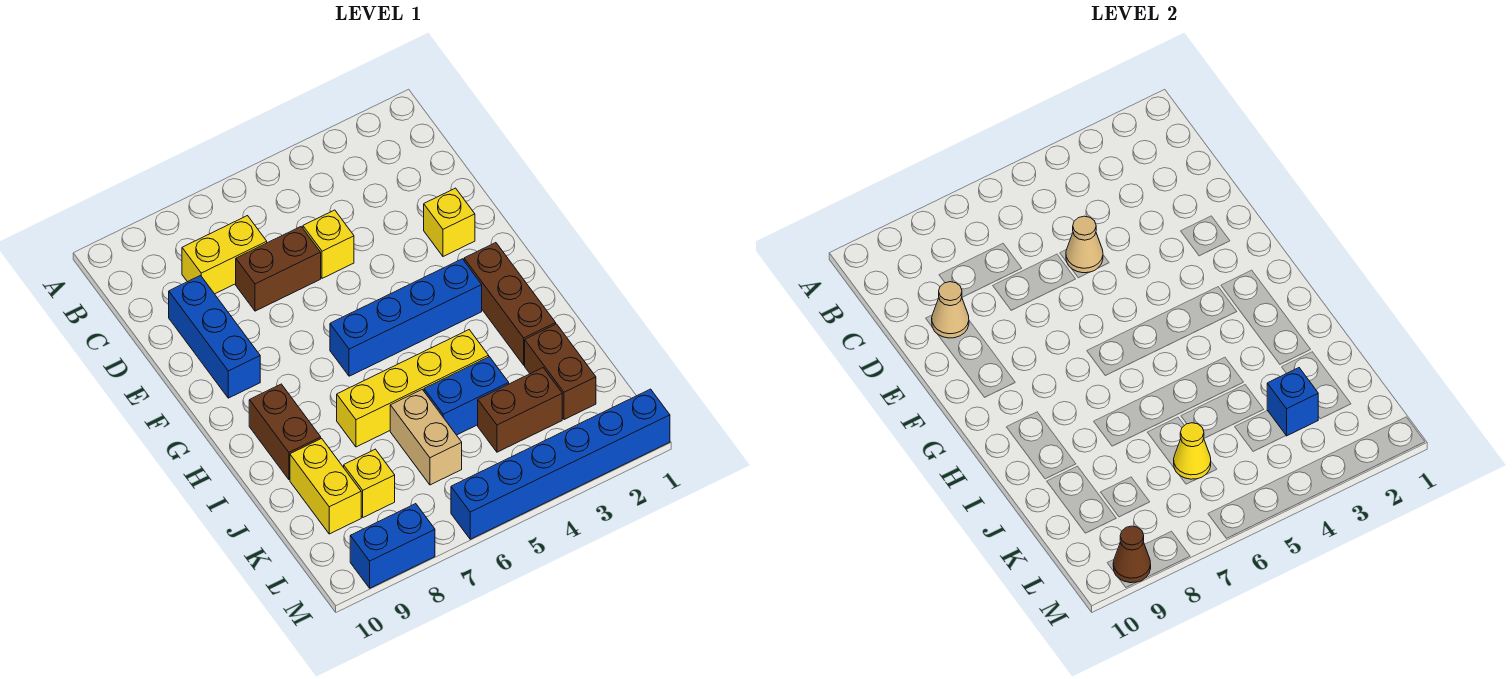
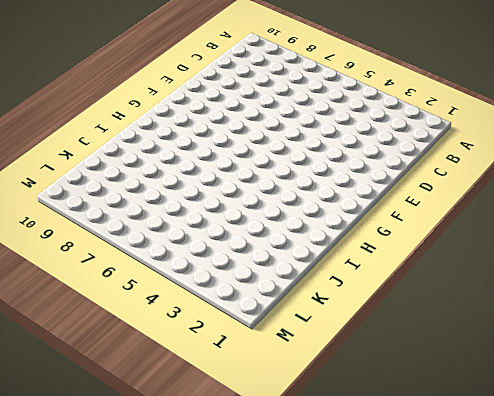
none -> yellow brick C7:C8 level 1
none -> yellow brick D5 level 1
none -> brown brick D6:D7 level 1

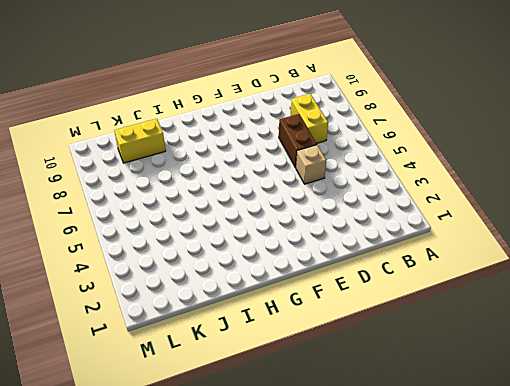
tan brick D5 level 1 -> yellow brick D5 level 1
none -> blue brick D9:F9 level 1
none -> yellow brick E2 level 1
none -> brown brick G2:I2 level 1

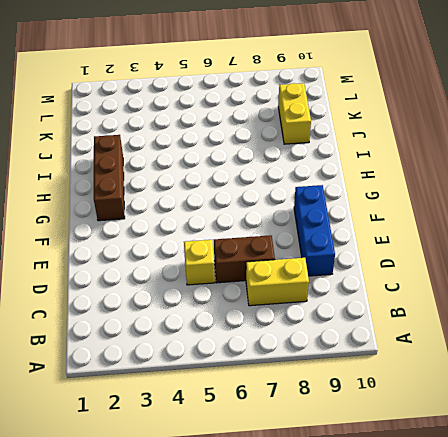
none -> yellow brick E2 level 1
none -> blue brick G3:G6 level 1
none -> brown brick H9:I9 level 1

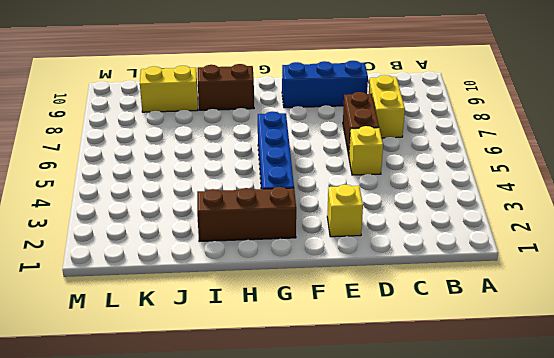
none -> yellow brick I4:I7 level 1
none -> brown brick J2:K2 level 1
none -> blue brick J4:J5 level 1

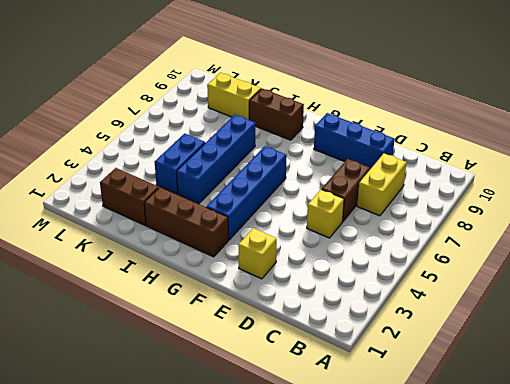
blue brick I4:I7 level 1 -> yellow brick I4:I7 level 1
none -> tan brick J6:K6 level 1
none -> brown brick K3:K4 level 1
none -> yellow brick K8 level 1

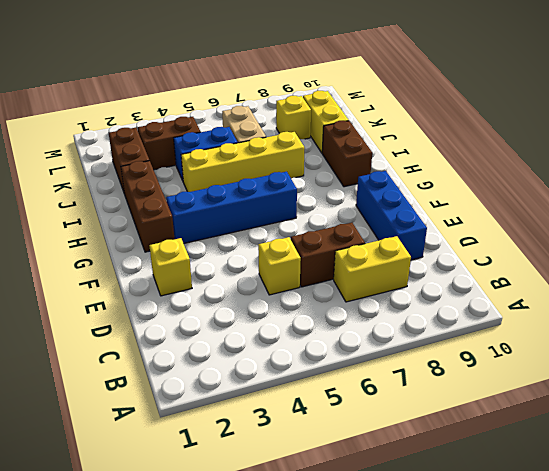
none -> blue brick M1:M6 level 1
none -> blue brick M8:M9 level 1
none -> tan cone D5 level 2

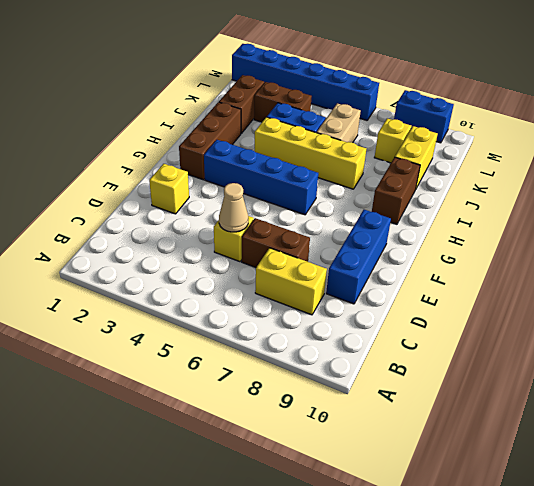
none -> tan cone D9 level 2
none -> blue brick K3 level 2
none -> yellow cone K6 level 2

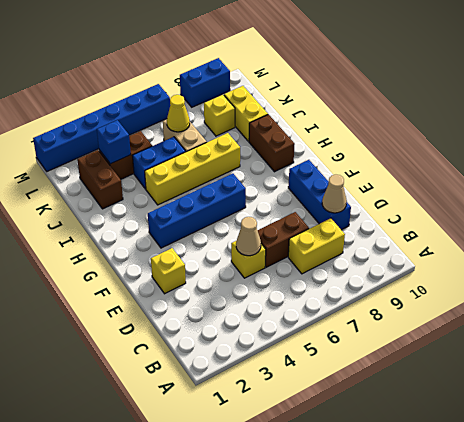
none -> brown brick G2:I2 level 1
none -> brown cone M9 level 2

